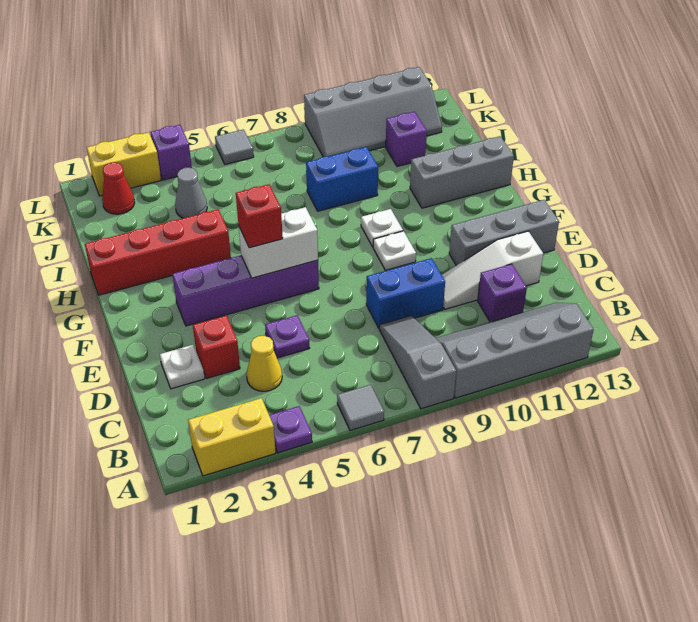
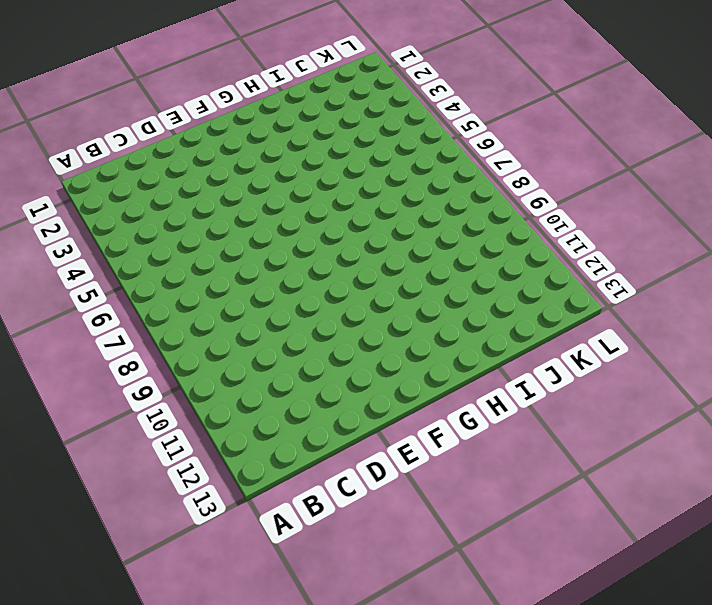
none -> yellow brick A2:A3 level 1
none -> purple plate A4 level 1
none -> grey tile A6 level 1

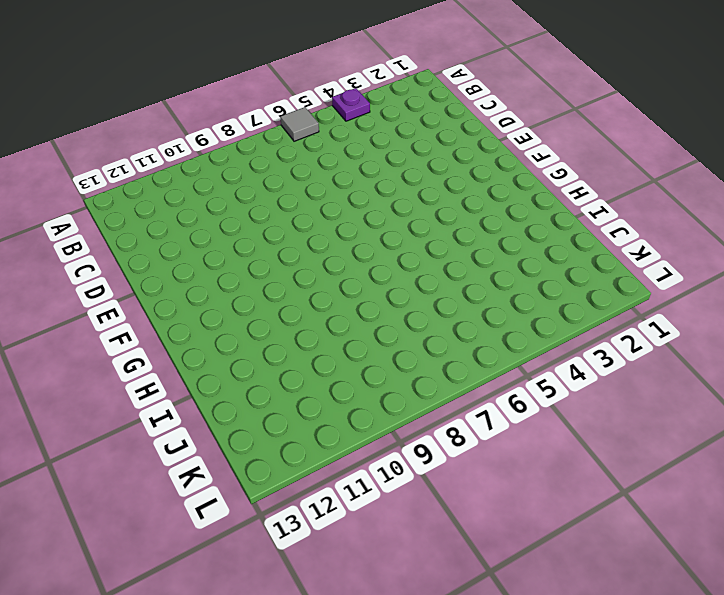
none -> yellow brick A2:A3 level 1
none -> grey slope A8:C8 level 1 top A
none -> grey slope A9:B12 level 1 top A

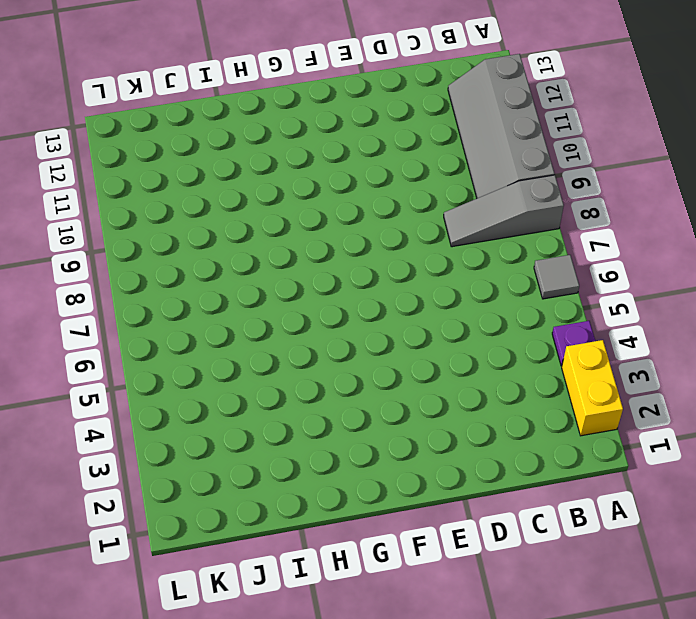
none -> yellow cone C4 level 1
none -> purple brick C11 level 1
none -> white plate D2 level 1

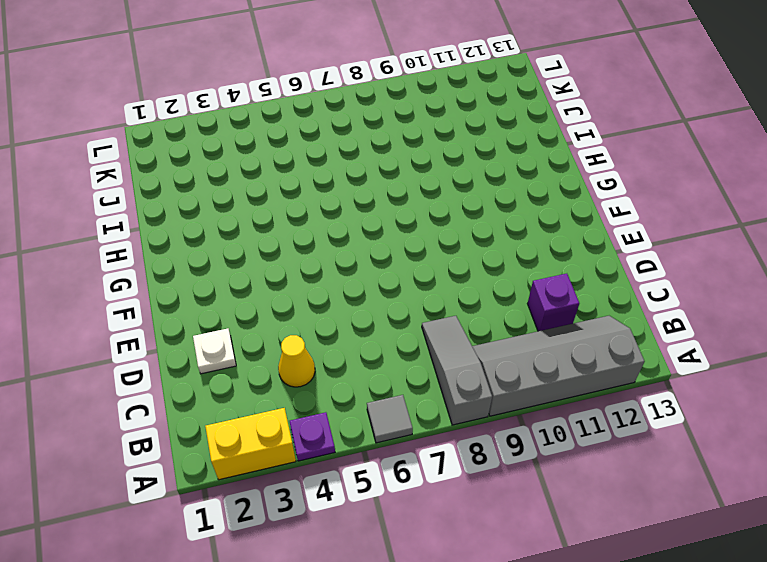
none -> red brick D3 level 1
none -> purple plate D5 level 1
none -> blue brick D8:D9 level 1

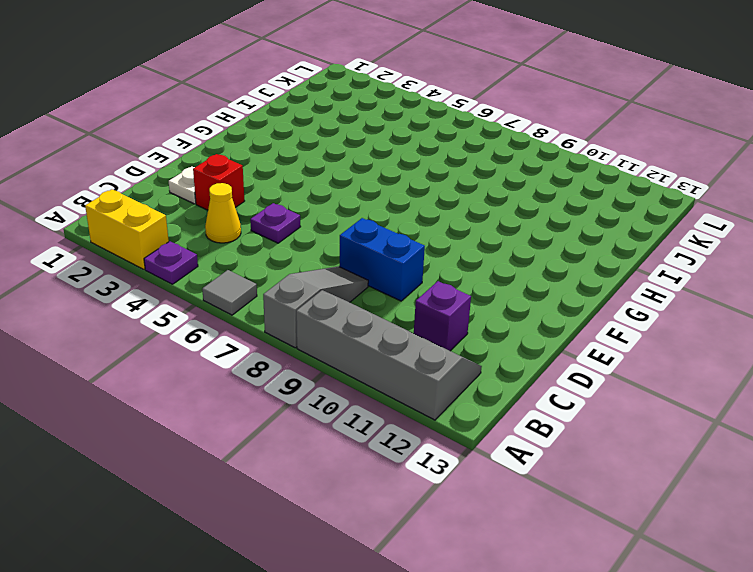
none -> white slope D10:D12 level 1 top 12
none -> grey brick E11:E13 level 1
none -> purple brick F3:F6 level 1

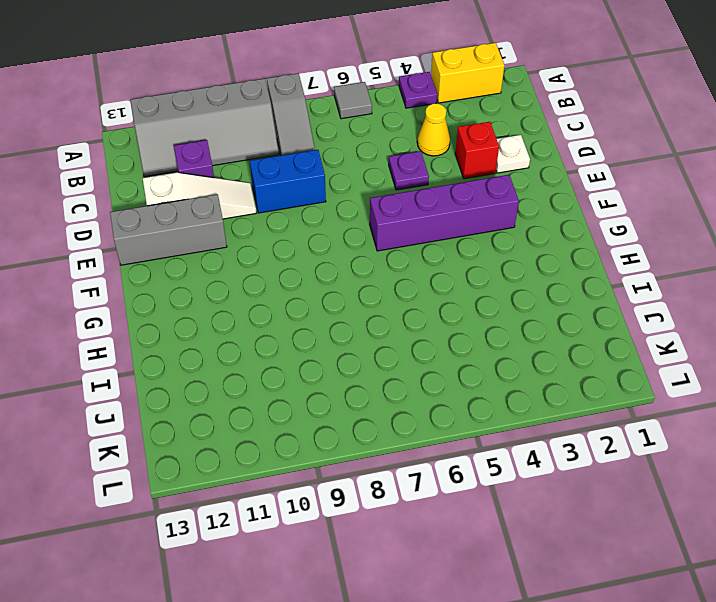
none -> white plate F9 level 1
none -> white plate G9 level 1
none -> red brick H1:H4 level 1

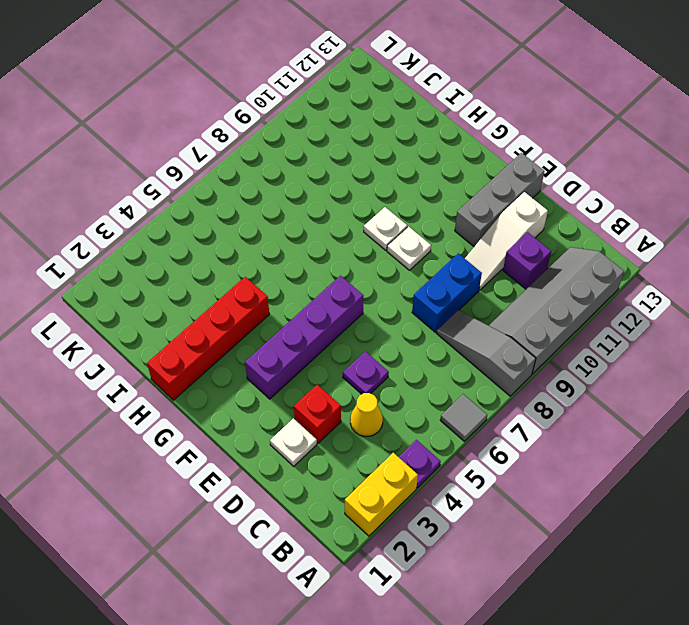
none -> grey brick H11:H13 level 1
none -> blue brick I8:I9 level 1
none -> grey cone J4 level 1

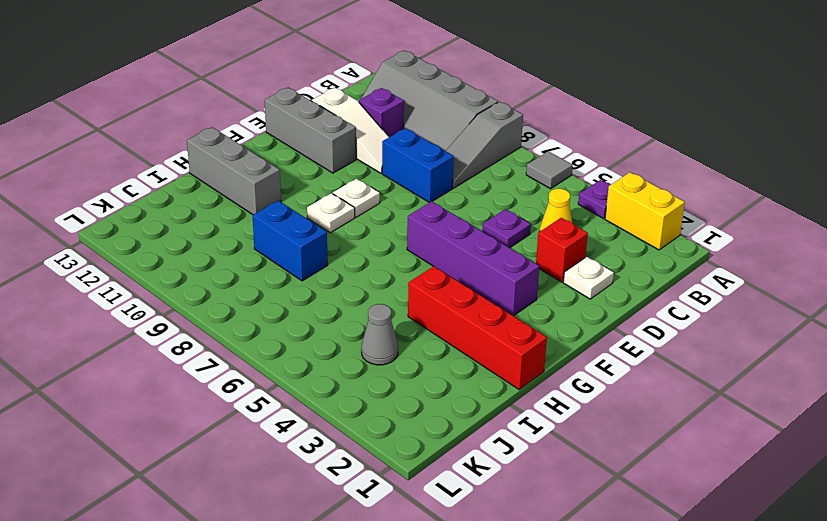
none -> purple brick J11 level 1
none -> red cone K2 level 1
none -> grey slope K9:L12 level 1 top L

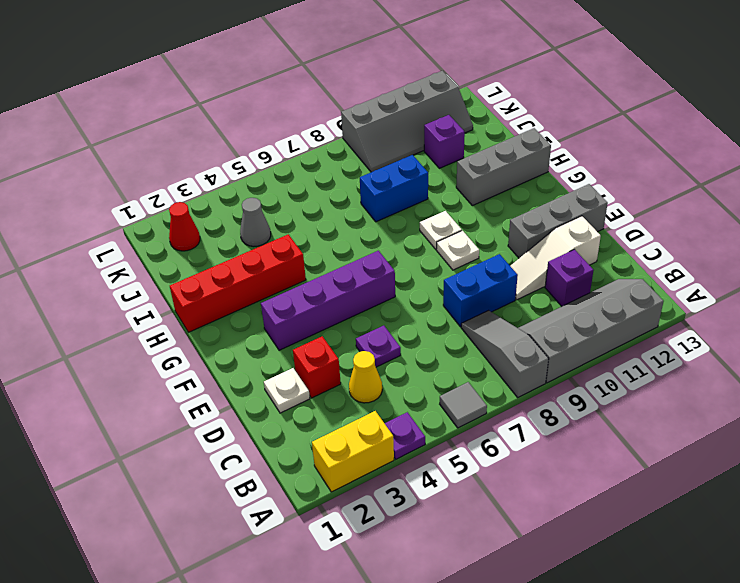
none -> yellow brick L2:L3 level 1
none -> purple brick L4 level 1
none -> grey tile L6 level 1

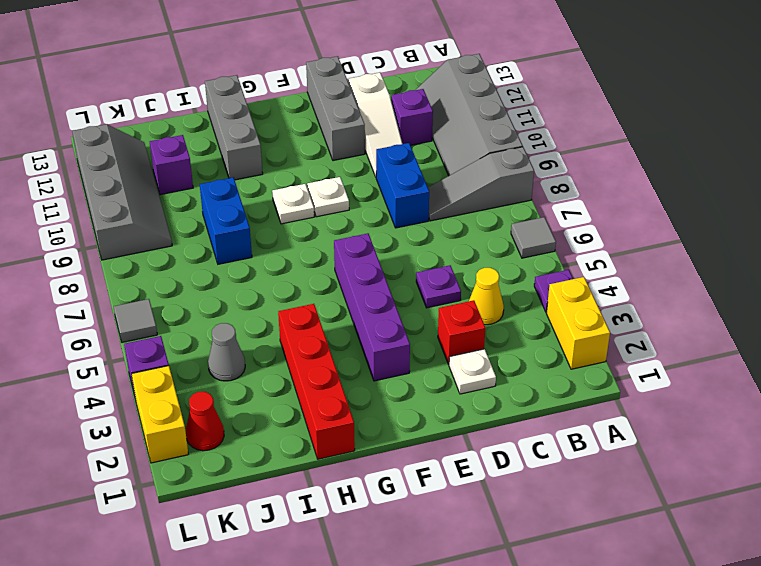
none -> white brick F5:F6 level 2
none -> red brick F5 level 3

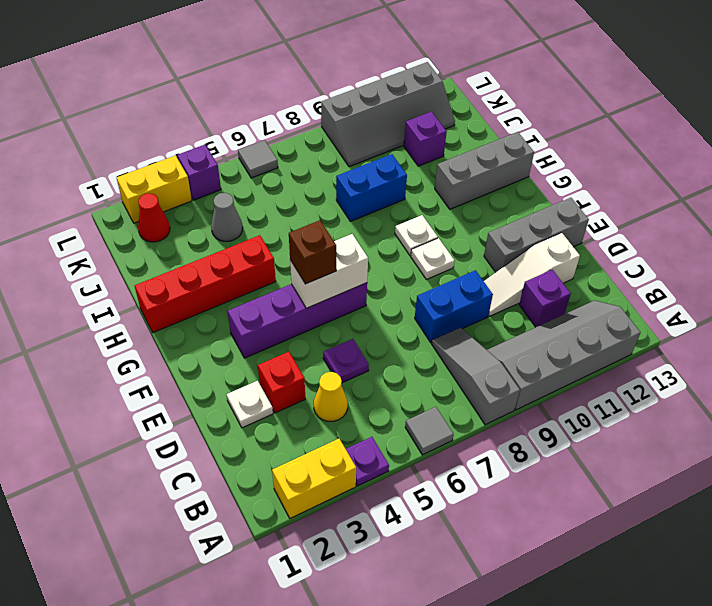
brown brick F5 level 3 -> red brick F5 level 3

